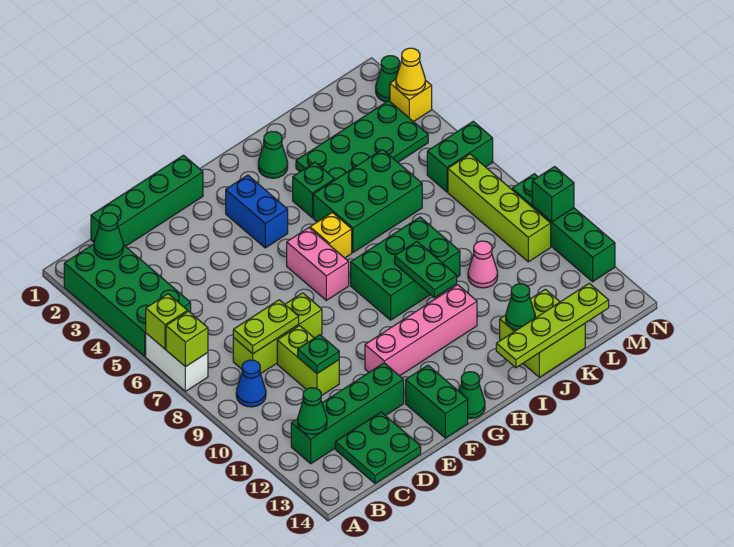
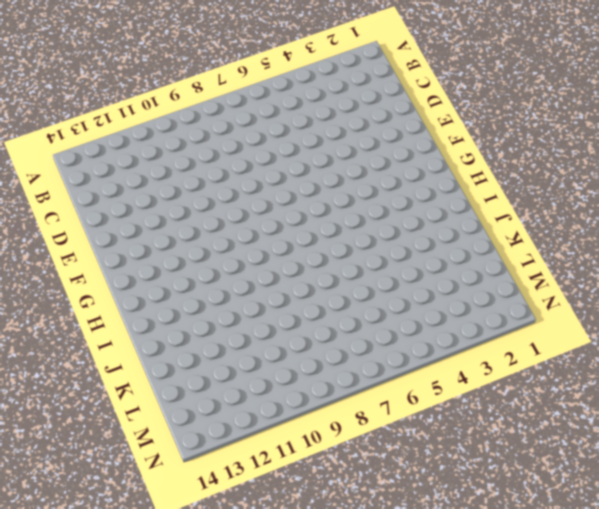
none -> green brick A2:B5 level 1
none -> white brick A6:A7 level 1
none -> blue cone B9 level 1
none -> green brick B12:E12 level 1

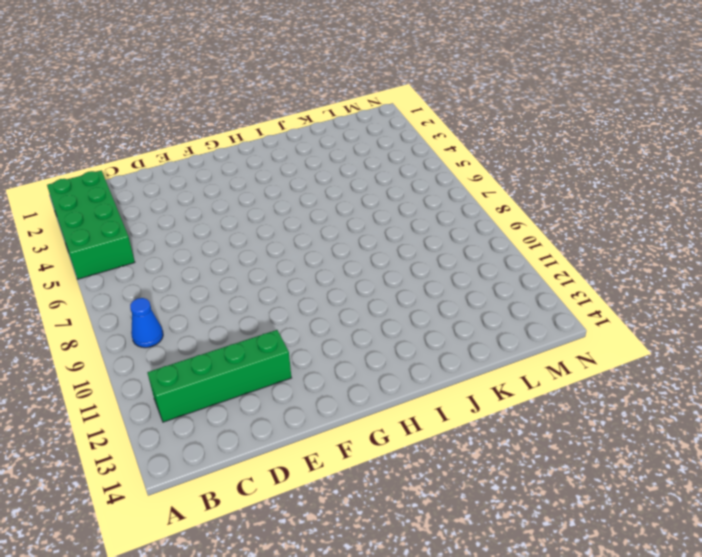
none -> white brick A6:A7 level 1
none -> green brick C1:F1 level 1
none -> lime brick C8:E8 level 1
none -> green plate C13:D14 level 1

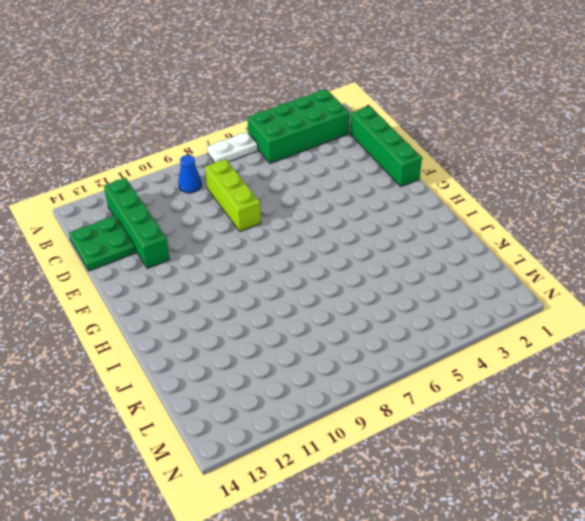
white plate A6:A7 level 1 -> white brick A6:A7 level 1
none -> lime brick D9:D10 level 1
none -> pink brick F11:I11 level 1
none -> green brick F13:F14 level 1
none -> blue brick G3:G4 level 1

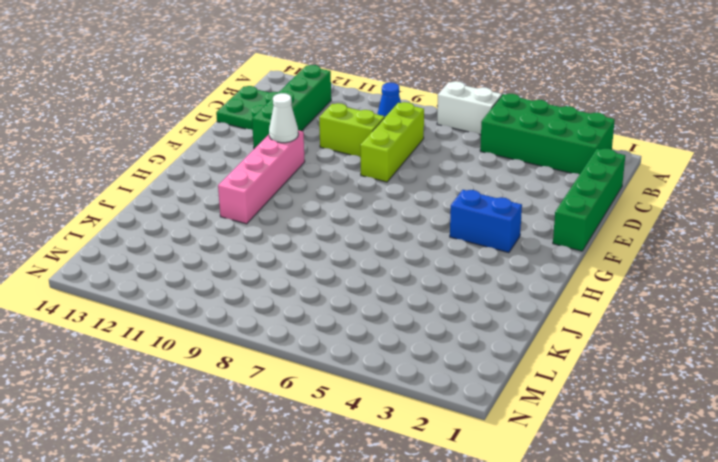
white cone F11 level 2 -> none
none -> green brick F13:F14 level 1
none -> pink brick G6:G7 level 1
none -> green cone G14 level 1
none -> yellow brick H6 level 1

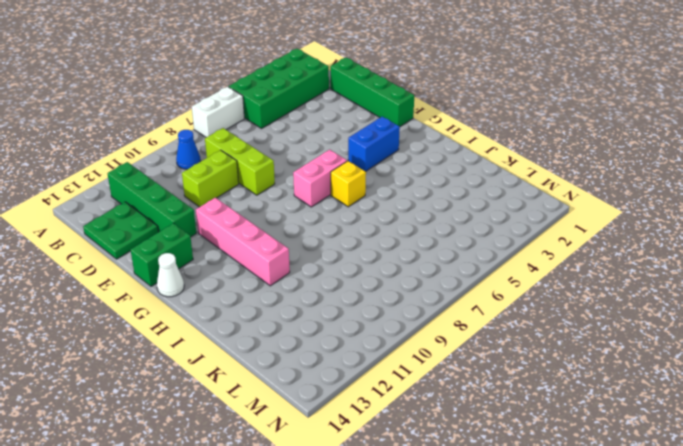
white cone G14 level 1 -> green cone G14 level 1
none -> green brick H8:J9 level 1
none -> green cone I2 level 1
none -> green brick I4 level 1
none -> green brick I5:K6 level 1

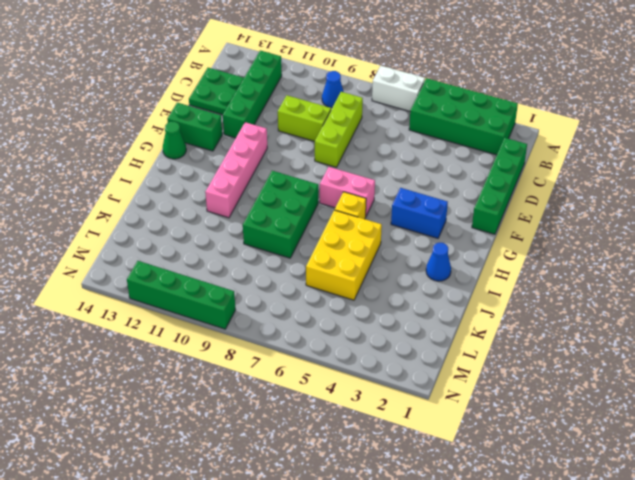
blue cone I2 level 1 -> green cone I2 level 1
yellow brick I5:K6 level 1 -> green brick I5:K6 level 1
none -> green brick I4 level 1
none -> green plate J3:M4 level 1
none -> lime brick J13:K14 level 1
none -> pink cone K10 level 1

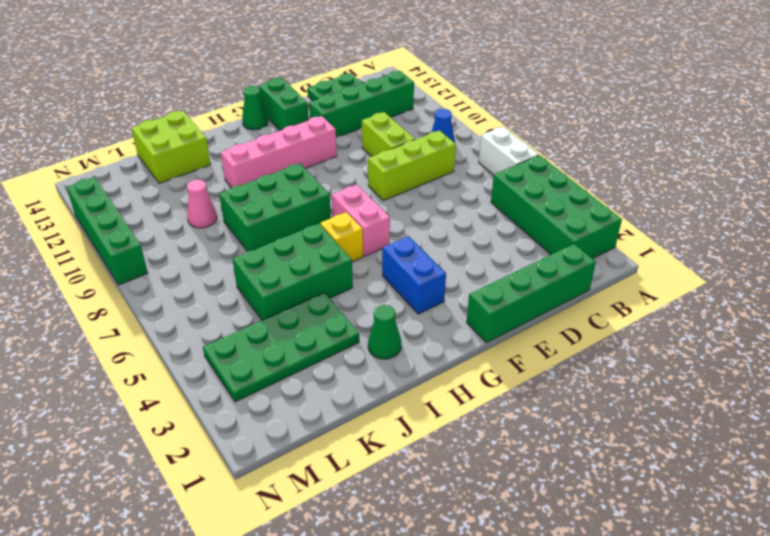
none -> green brick I4 level 1
none -> green brick M6:N6 level 1
none -> lime brick M7:M10 level 1
none -> green cone N2 level 1

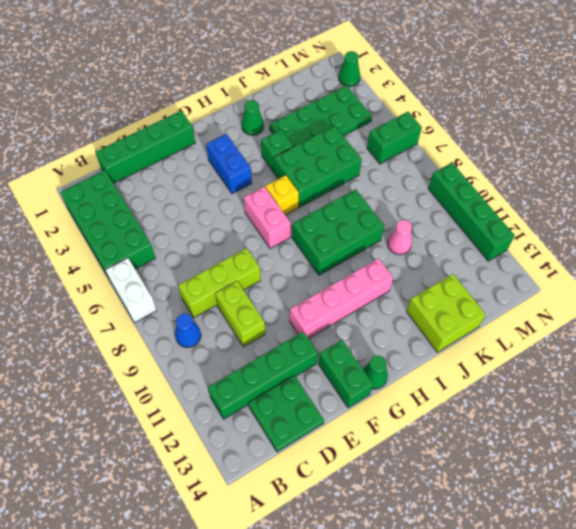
none -> lime brick M7:M10 level 1
none -> yellow brick N3 level 1
none -> lime brick A6 level 2
none -> lime brick A7 level 2

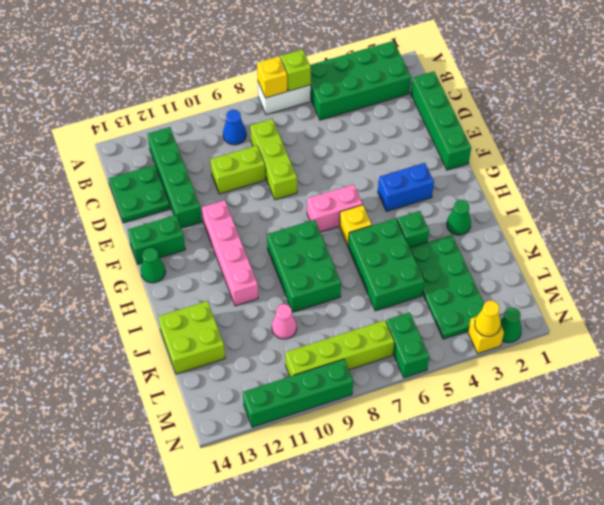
yellow brick A7 level 2 -> lime brick A7 level 2
none -> green cone B2 level 2
none -> green cone B12 level 2
none -> lime plate C8:D8 level 2
none -> green plate D10 level 2

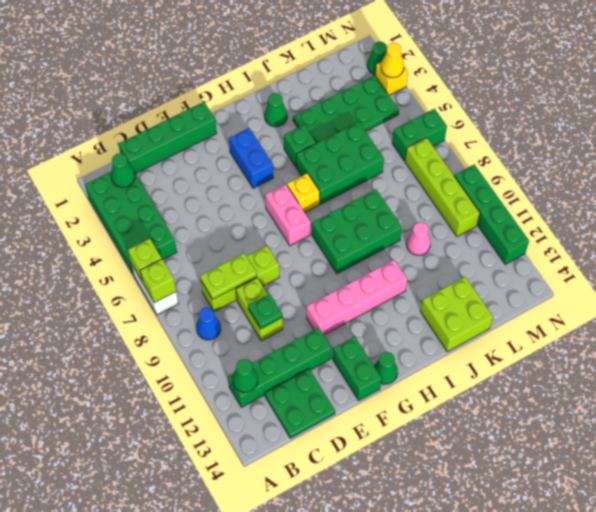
none -> green plate I9:I10 level 2
none -> lime plate I14:L14 level 2
none -> green cone J13 level 2
none -> green brick N10 level 2

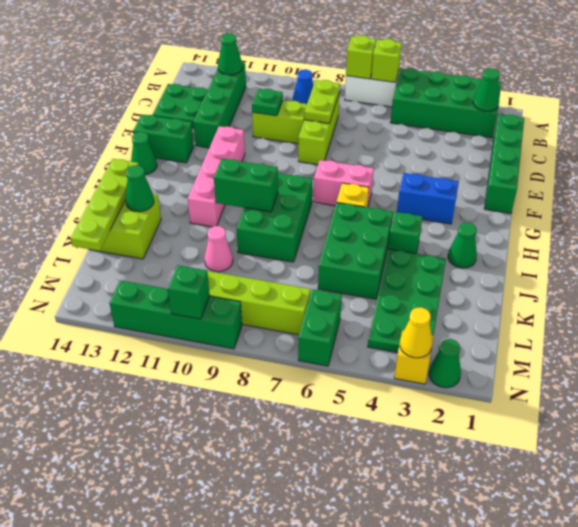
green brick I9:I10 level 2 -> green plate I9:I10 level 2

